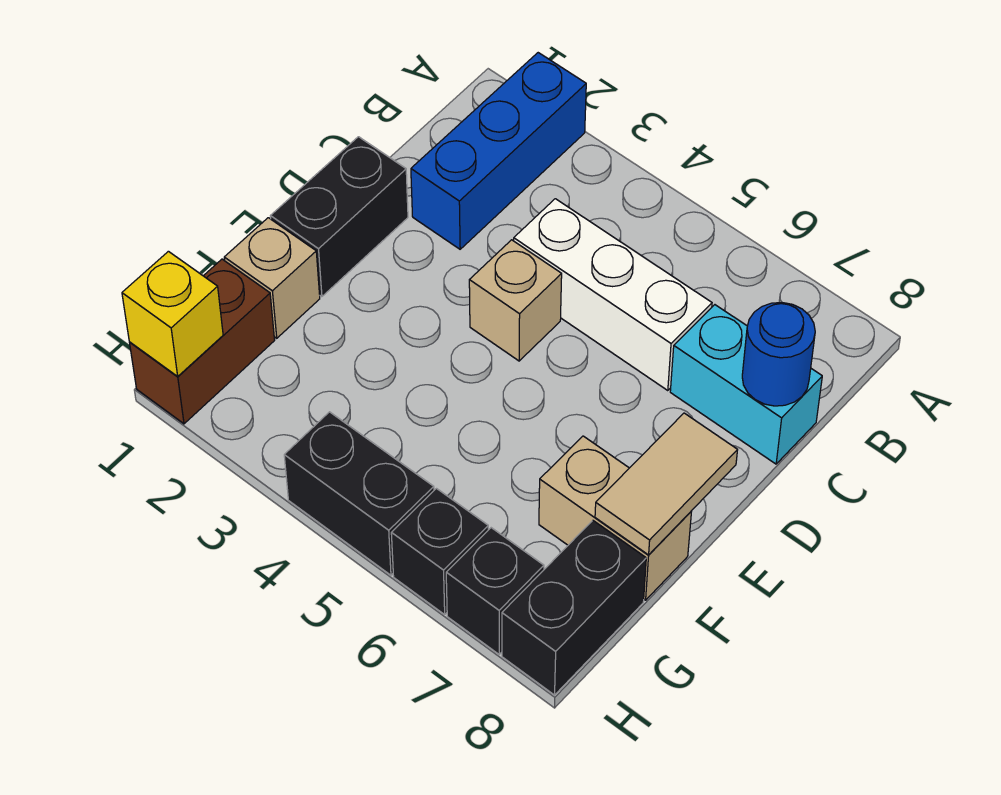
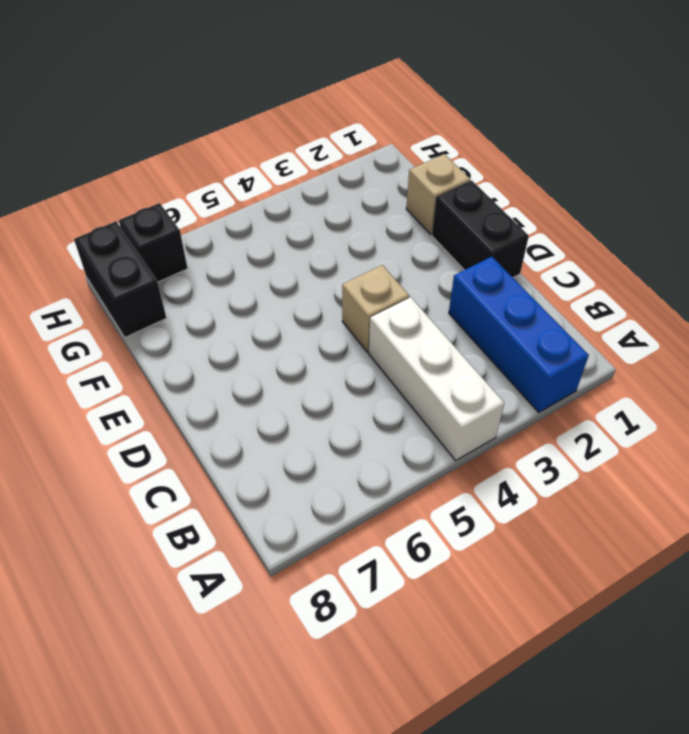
white brick A4:C4 level 1 -> white brick C4:C6 level 1
none -> cyan brick C7:C8 level 1
none -> tan brick F7:F8 level 1
none -> brown brick G1:H1 level 1

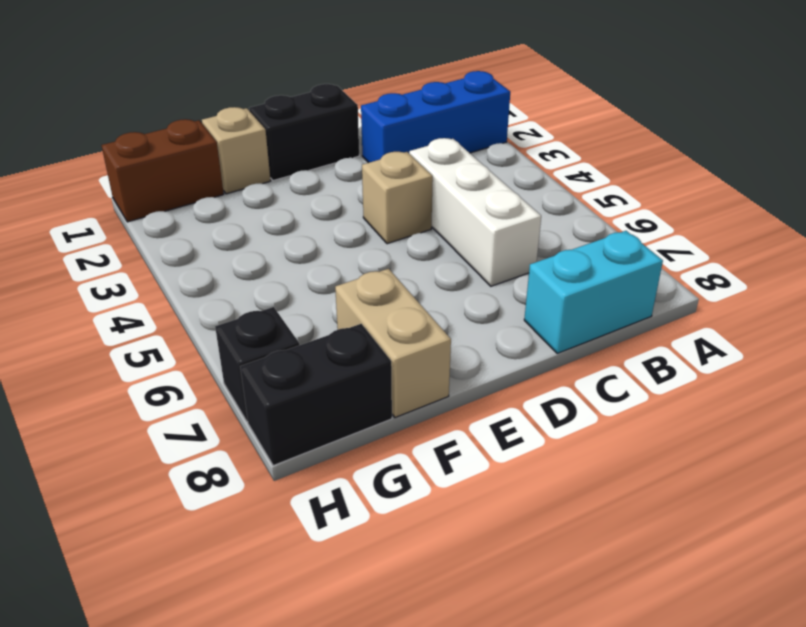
cyan brick B8:C8 level 1 -> cyan brick C7:C8 level 1
none -> black brick H4:H5 level 1
none -> black brick H6 level 1
none -> blue round brick C8 level 2

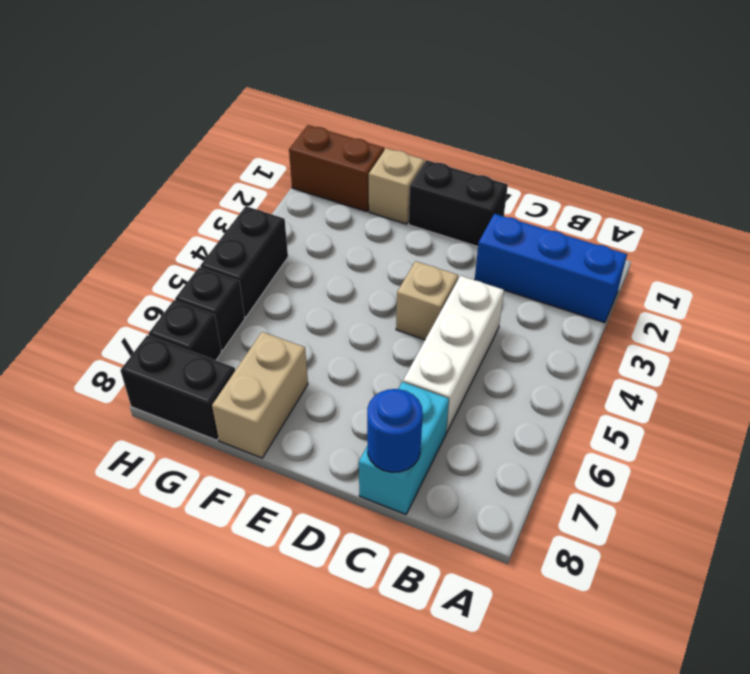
none -> tan tile E8:F8 level 2
none -> yellow brick H1 level 2

